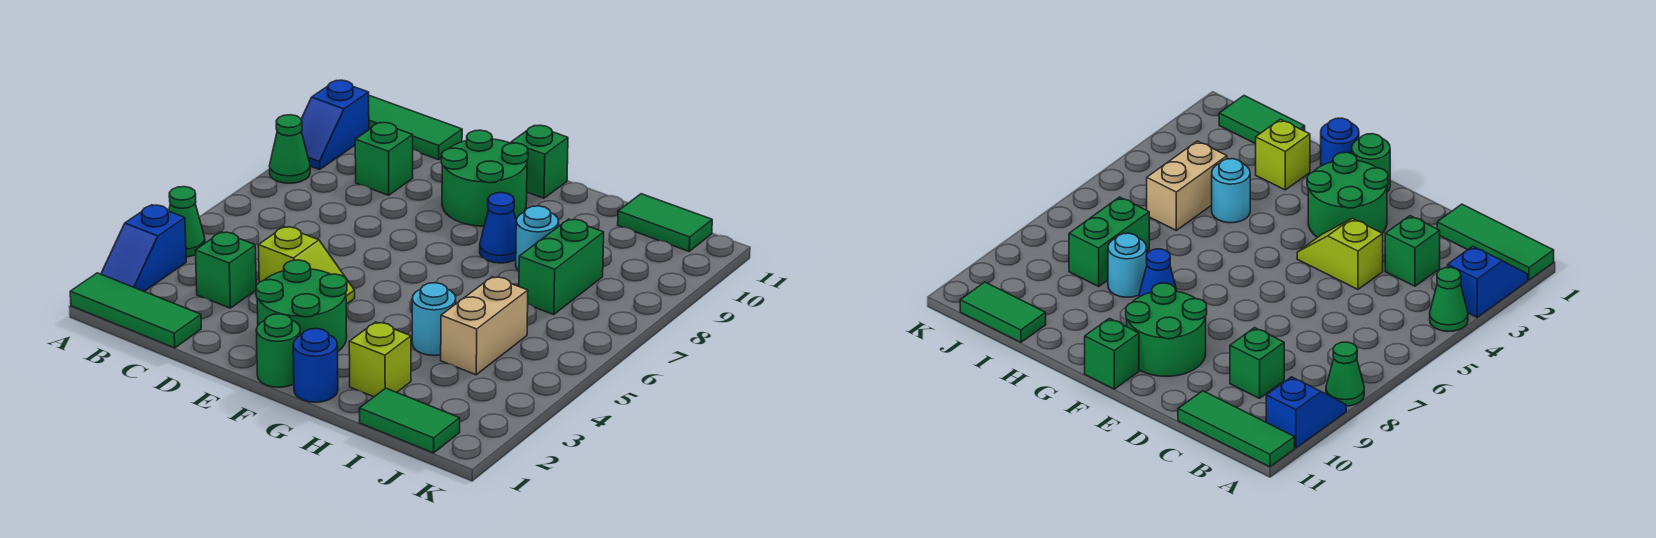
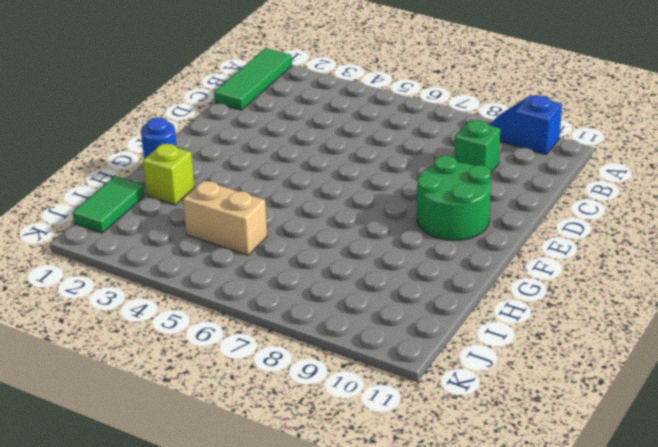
none -> blue slope A2:A3 level 1 top 3
none -> green cone A4 level 1
none -> green cone A8 level 1

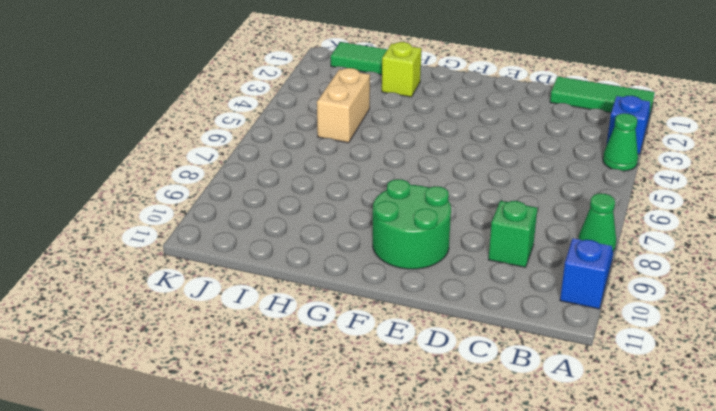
none -> green tile A11:C11 level 1
none -> green brick C3 level 1
none -> lime slope D4:E4 level 1 top D

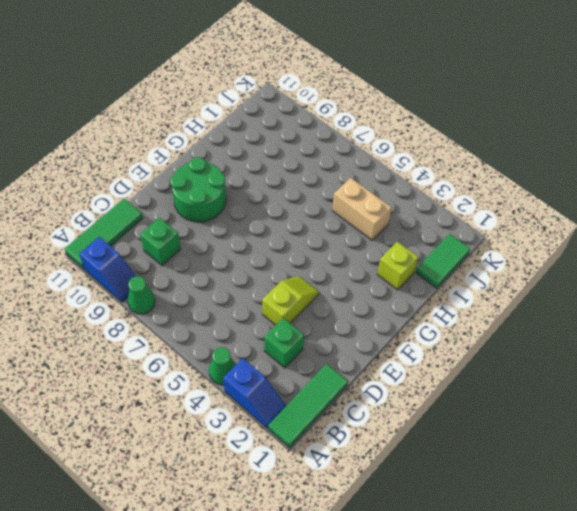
none -> green round brick E2:F3 level 1
none -> green round brick F1 level 1
none -> green brick F11 level 1

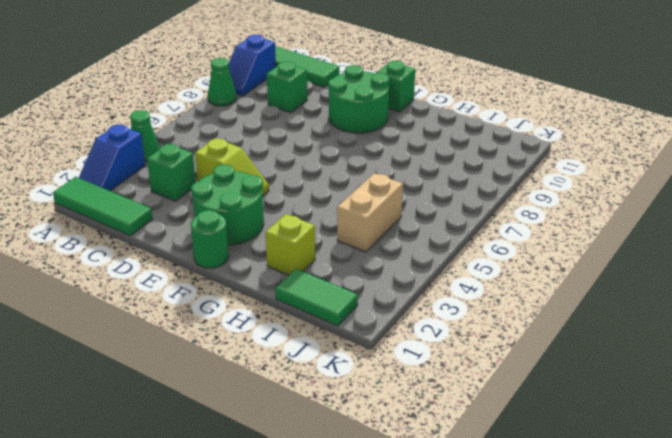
none -> blue round brick G1 level 1
none -> blue cone G8 level 1
none -> cyan round brick H4 level 1

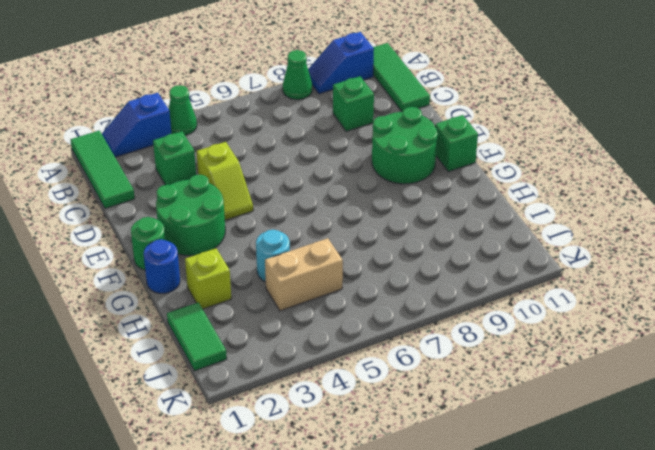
none -> blue cone G8 level 1
none -> cyan round brick H8 level 1
none -> green brick I7:I8 level 1

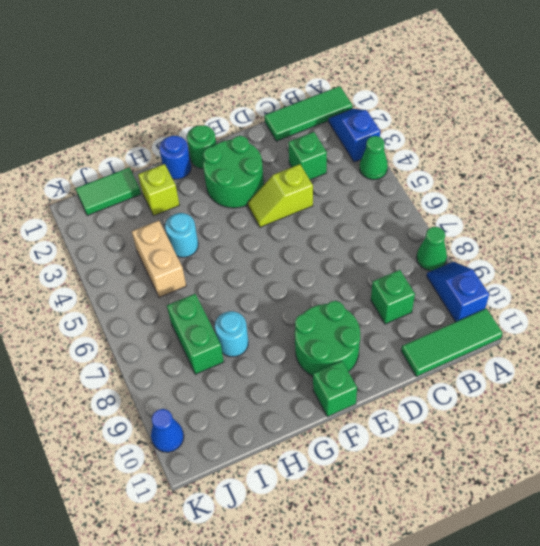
blue cone K10 level 1 -> blue cone G8 level 1
none -> green tile I11:J11 level 1

